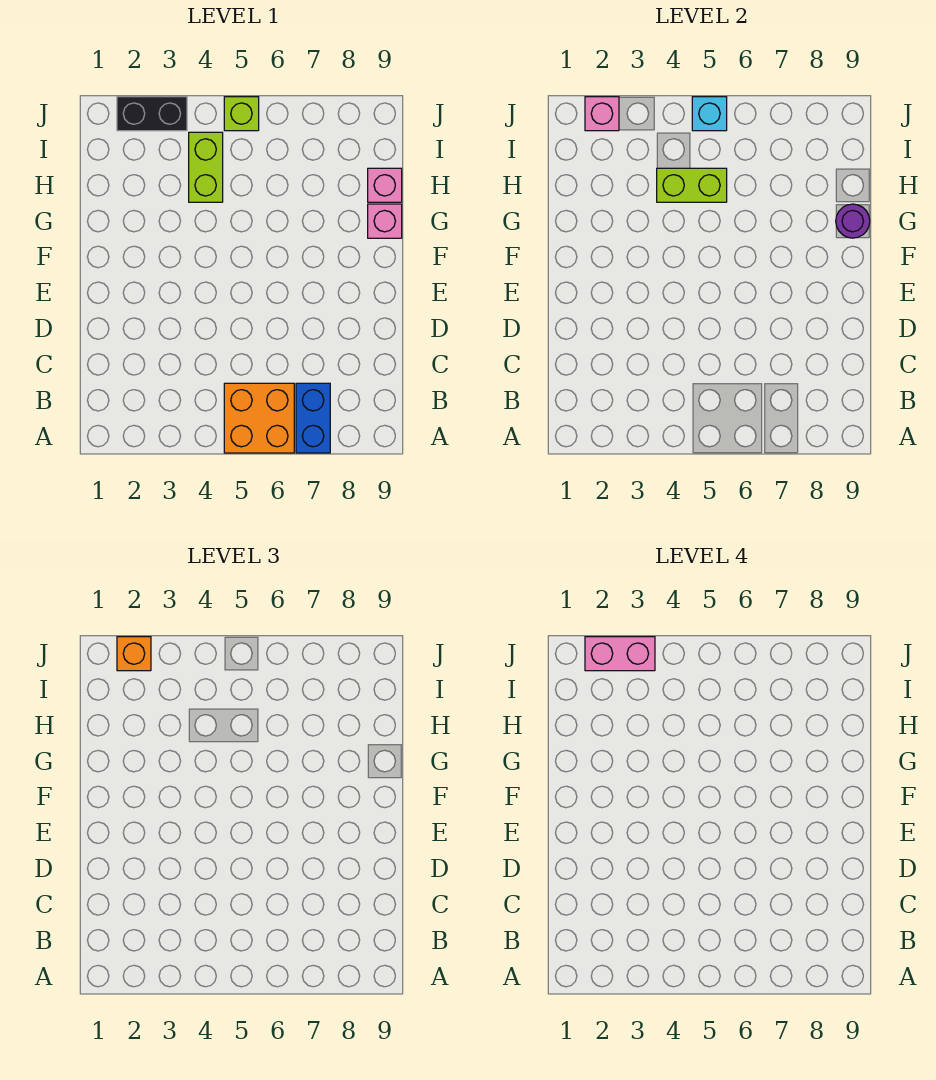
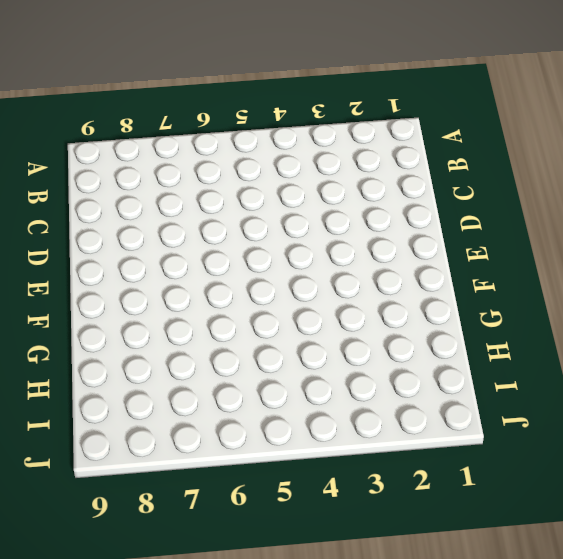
none -> orange brick A5:B6 level 1
none -> blue brick A7:B7 level 1
none -> pink brick G9 level 1

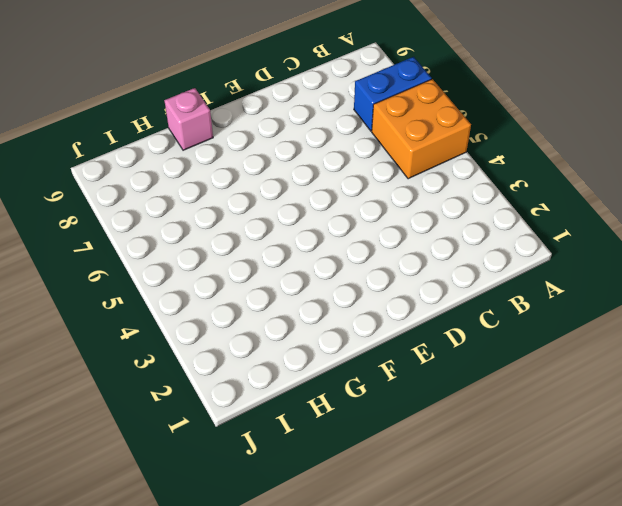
none -> lime brick H4:I4 level 1
none -> pink brick H9 level 1
none -> black brick J2:J3 level 1

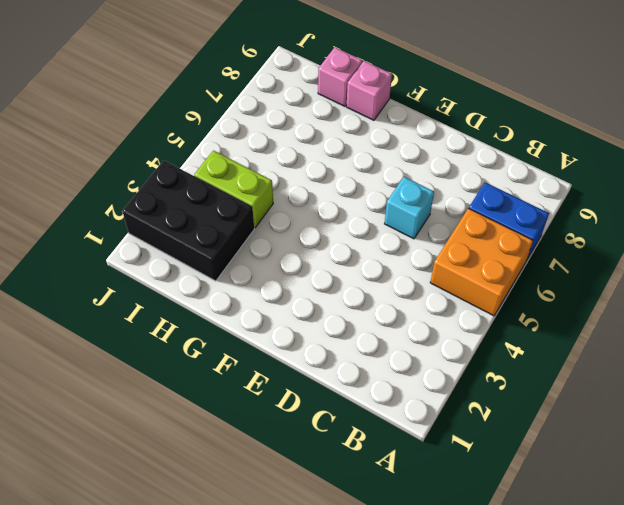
cyan brick D6 level 1 -> cyan brick J5 level 2
black brick H2:J3 level 1 -> black brick J2:J3 level 1
none -> lime brick J5 level 1
none -> purple round brick G9 level 2
none -> lime brick H4:H5 level 2

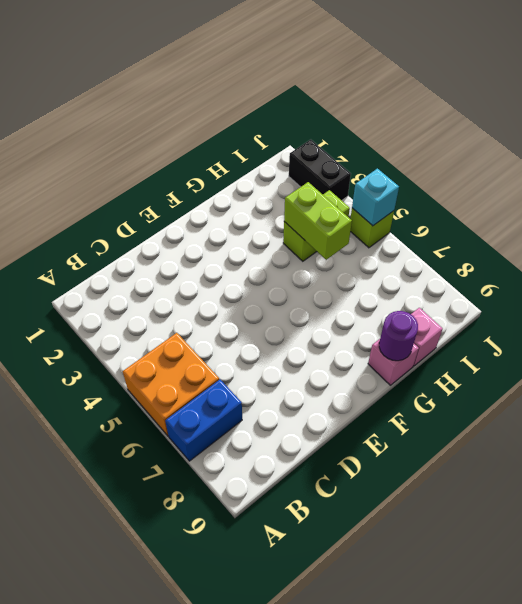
none -> pink brick J2 level 2
none -> orange brick J2 level 3
none -> pink brick J2:J3 level 4

